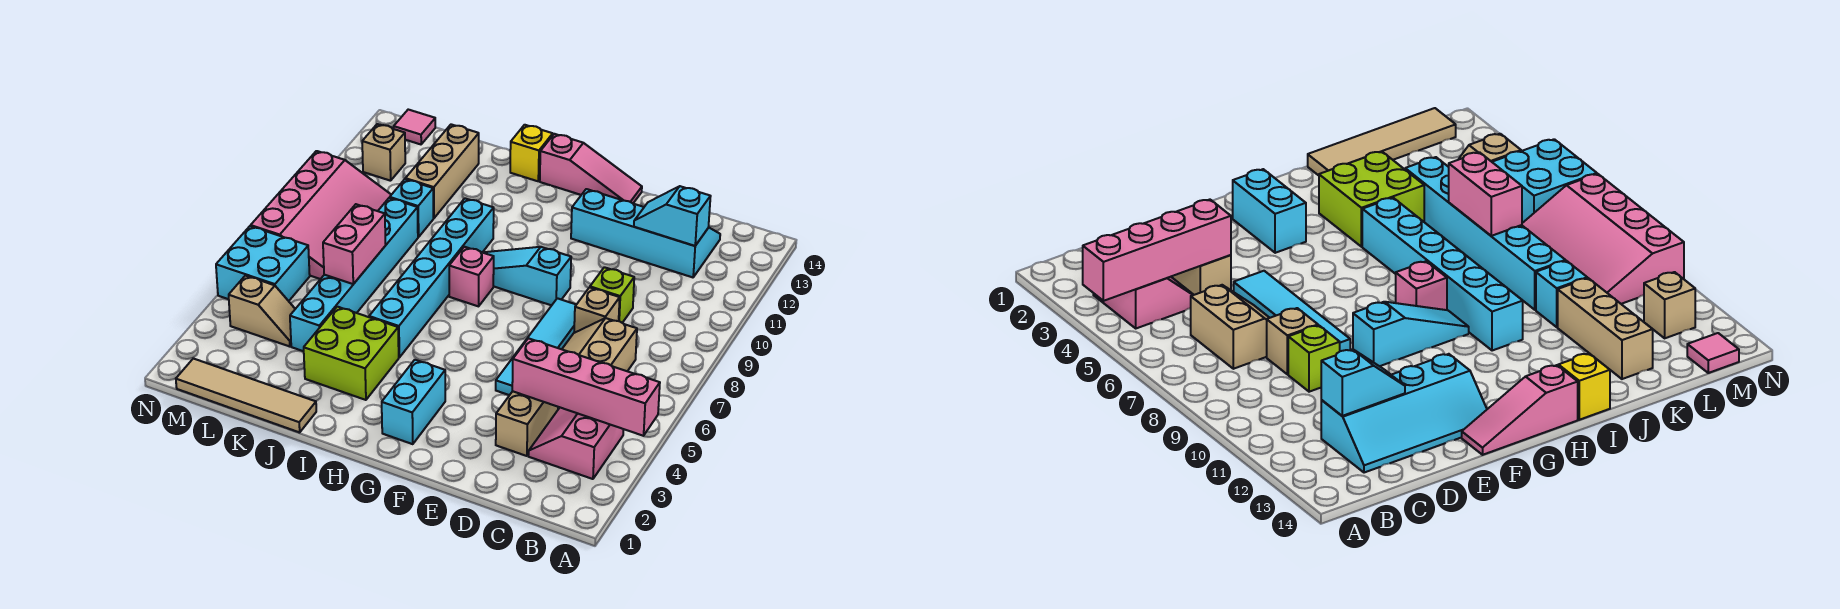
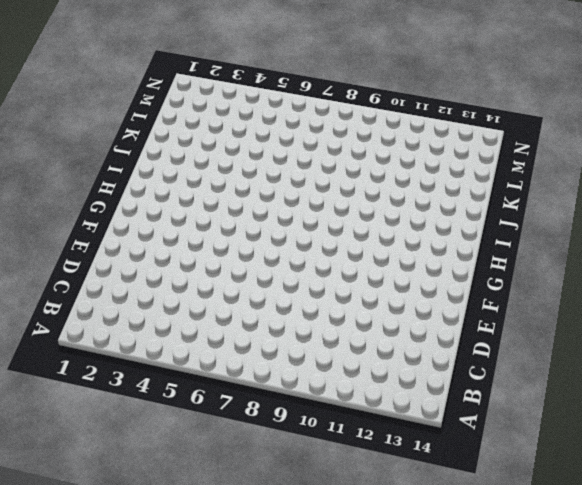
none -> pink slope B3:C4 level 1 top B
none -> tan slope C6:D7 level 1 top C
none -> cyan slope C12:F13 level 1 top 12

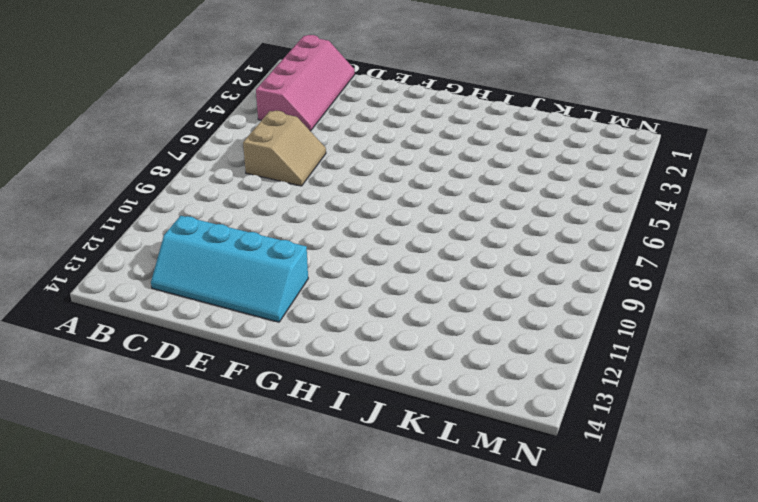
pink slope B1:C4 level 1 top B -> pink slope B3:C4 level 1 top B
none -> tan brick D3:D4 level 1
none -> tan brick D8 level 1
none -> lime brick D9 level 1

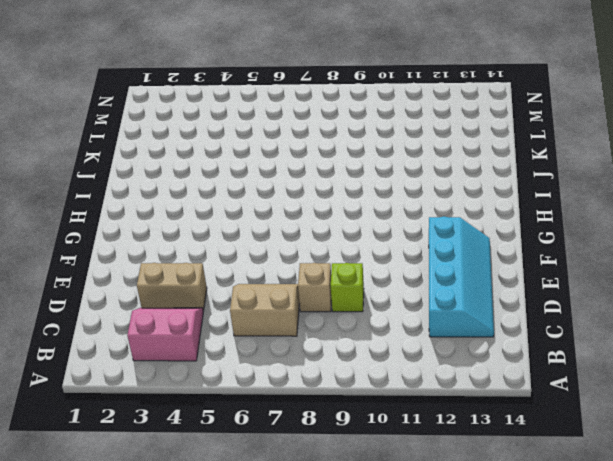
none -> cyan tile E5:E8 level 1
none -> cyan slope F9:H9 level 1 top F
none -> pink slope F14:H14 level 1 top H

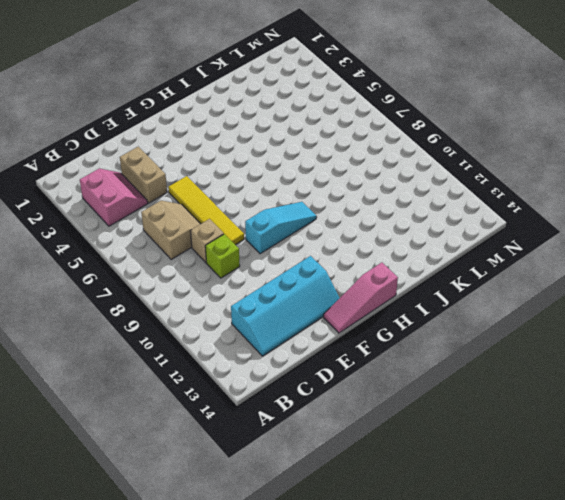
yellow tile E5:E8 level 1 -> cyan tile E5:E8 level 1
none -> cyan brick G2:G3 level 1
none -> pink brick H8 level 1
none -> lime brick I3:J4 level 1

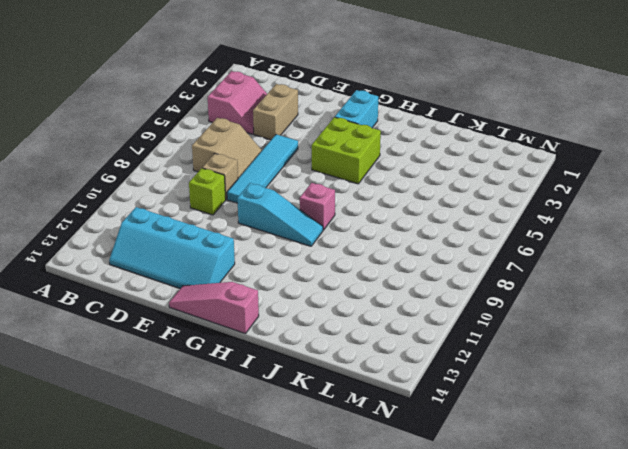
lime brick G4:H5 level 1 -> lime brick I3:J4 level 1
none -> cyan brick I5:I10 level 1
none -> yellow brick I14 level 1
none -> tan tile J1:M1 level 1

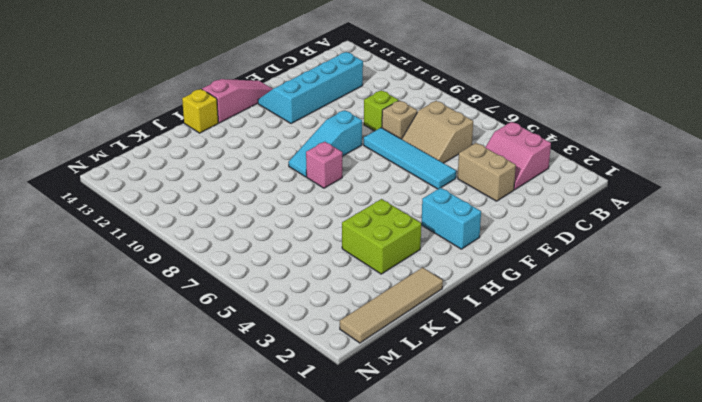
none -> cyan brick I5:I10 level 1
none -> cyan brick K4:K9 level 1
none -> cyan brick K10 level 1

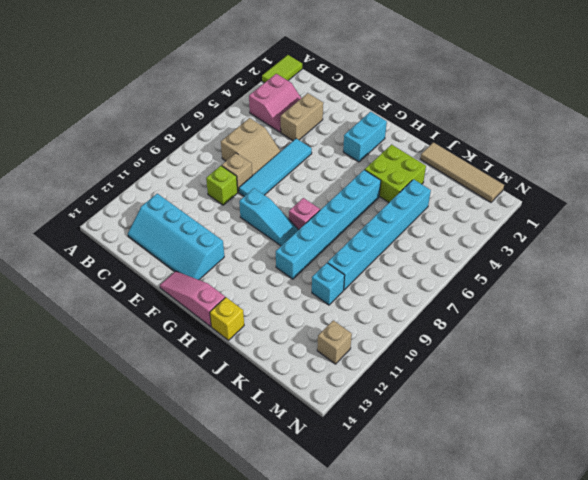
lime tile A1:A2 level 1 -> none
none -> tan brick K11:K13 level 1
none -> tan slope L4:M4 level 1 top M
none -> pink slope L7:N10 level 1 top N

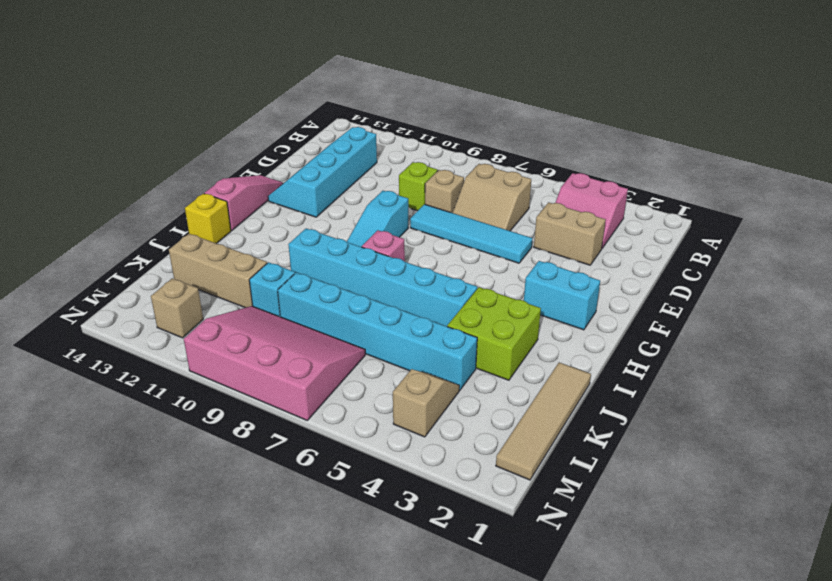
none -> cyan brick M5:N6 level 1
none -> pink tile M14 level 1
none -> pink brick A4:D4 level 2

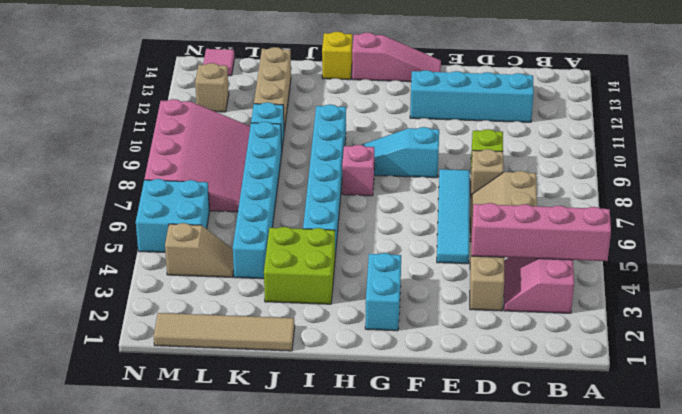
none -> cyan slope C12:D12 level 2 top C
none -> pink brick K6:K7 level 2

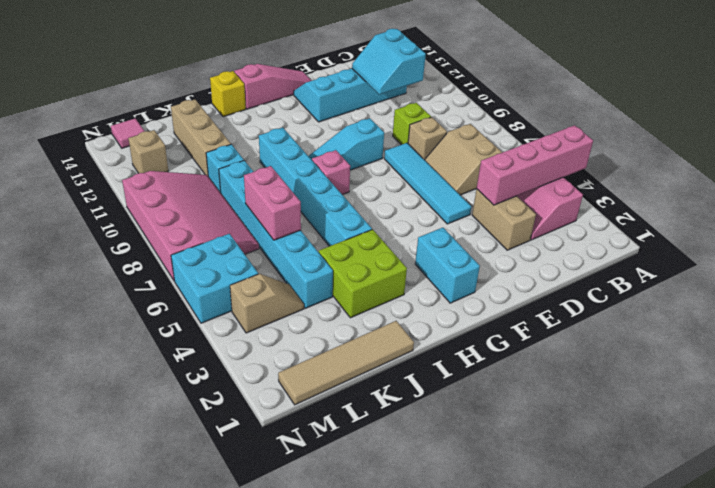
cyan slope C11:D12 level 2 top C -> cyan slope C12:D12 level 2 top C

